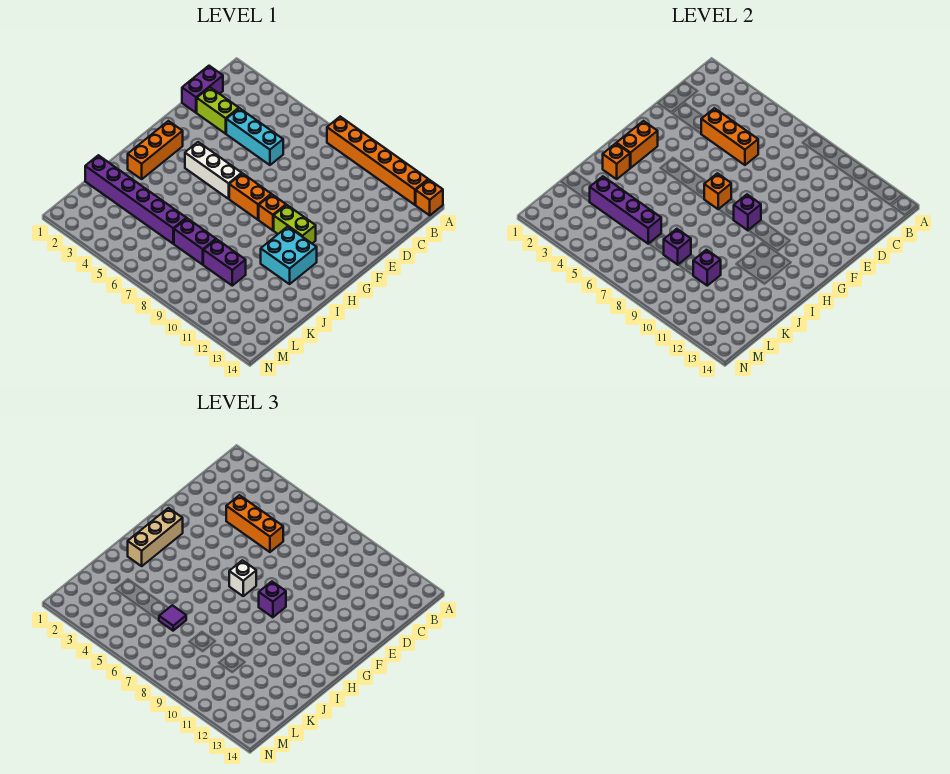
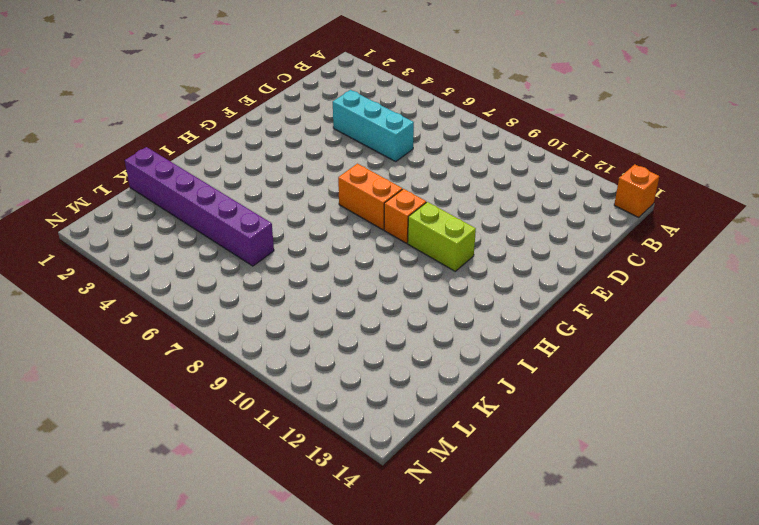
none -> orange brick A8:A13 level 1
none -> purple brick C1:D1 level 1
none -> lime brick D2:D3 level 1

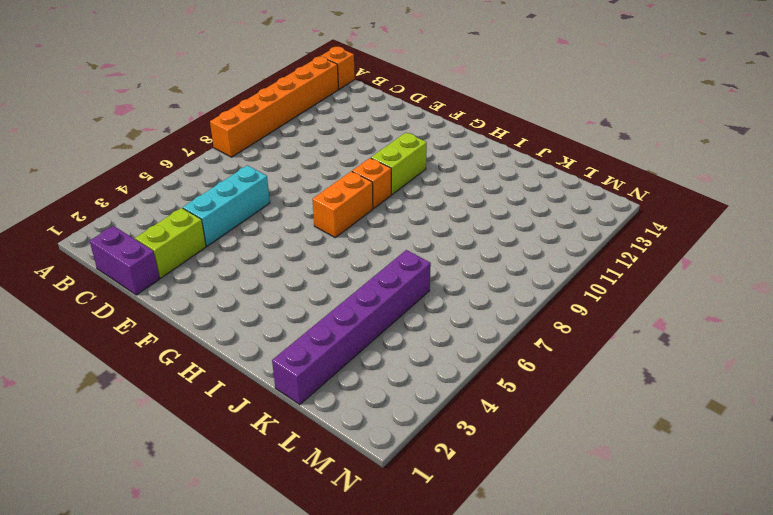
none -> orange brick G2:I2 level 1
none -> white brick G4:G6 level 1
none -> cyan brick H11:I12 level 1

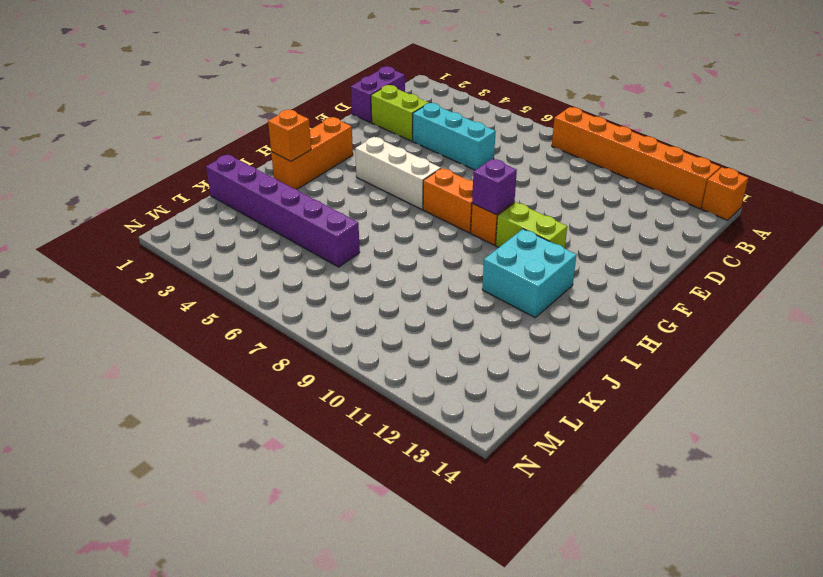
none -> purple brick K7:K8 level 1
none -> purple brick K9:K10 level 1
none -> orange brick D4:D6 level 2

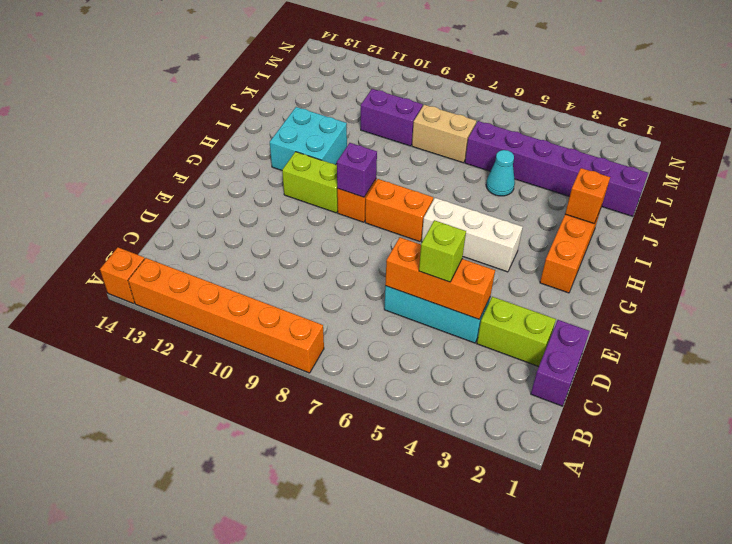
lime brick D5 level 3 -> orange brick D4:D6 level 3
cyan cone J5 level 1 -> none
tan brick K7:K8 level 1 -> purple brick K7:K8 level 1
none -> orange brick G2:H2 level 2
none -> orange brick G7 level 2
none -> purple brick K3:K6 level 2

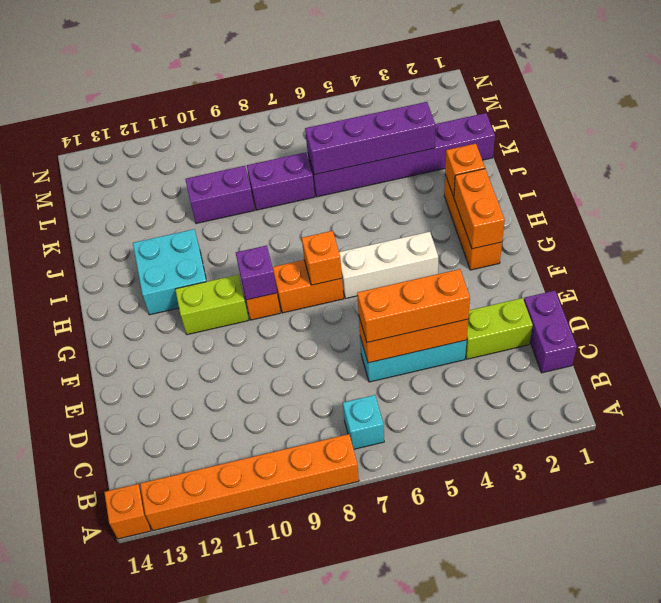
cyan brick B7 level 1 -> none
none -> purple brick K8 level 2
none -> purple brick K10 level 2
none -> tan brick G2:I2 level 3

